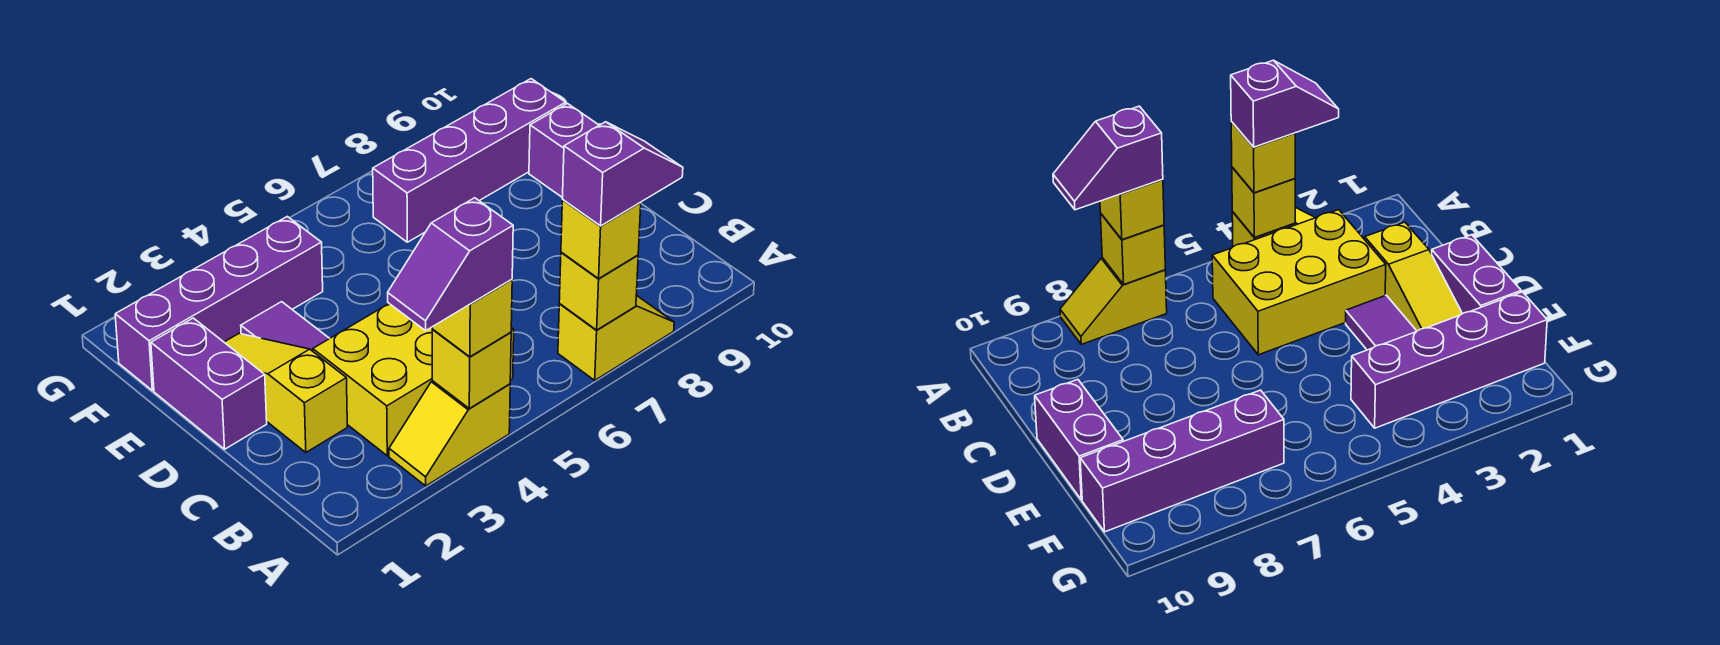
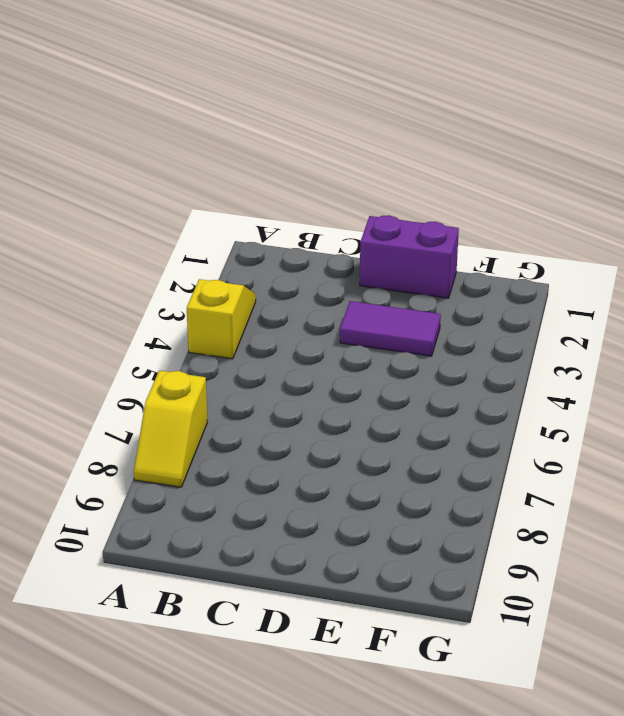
none -> yellow brick B3:C5 level 1
none -> yellow slope C2:E2 level 1 top C
none -> purple brick D10:E10 level 1

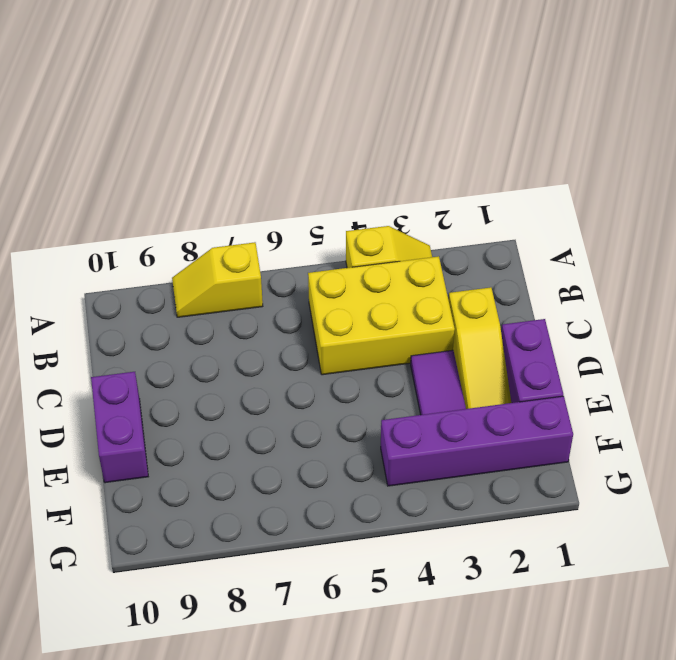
none -> purple brick F7:F10 level 1
none -> yellow brick A4 level 2
none -> yellow brick A7 level 2

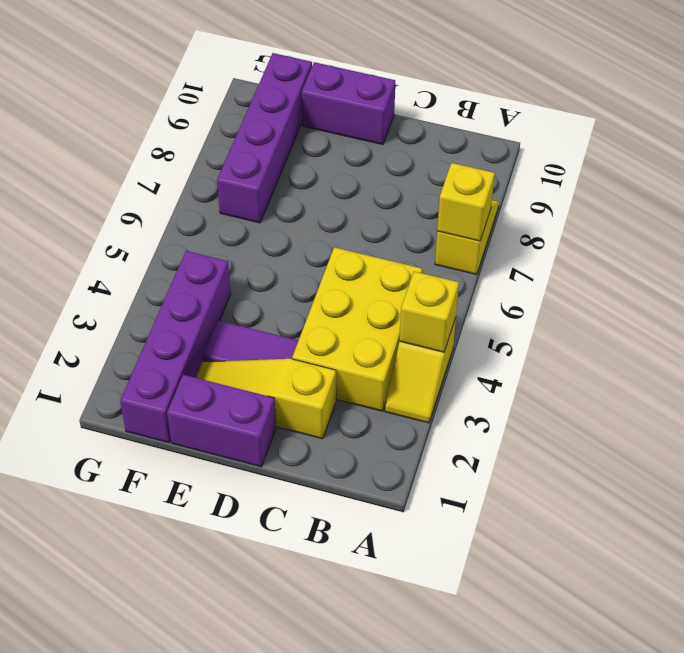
none -> yellow brick A4 level 3
none -> yellow brick A7 level 3
none -> purple slope A3:A4 level 4 top 4

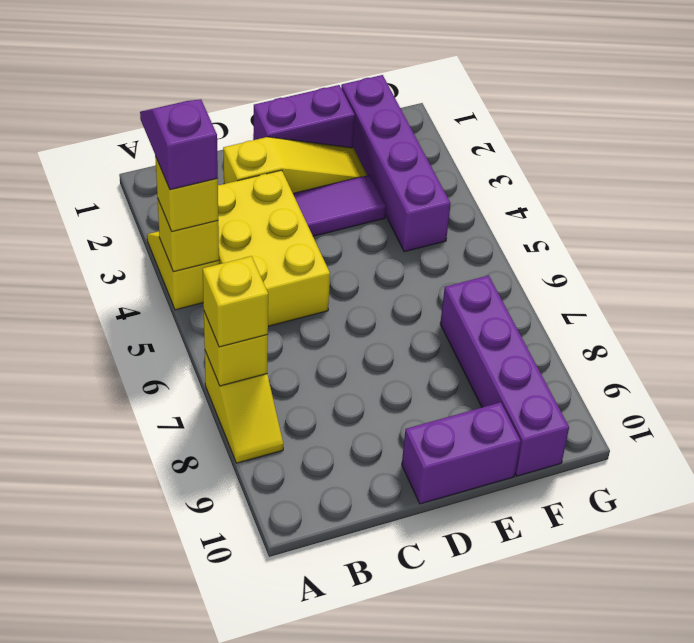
none -> purple slope A7:A8 level 4 top 7

